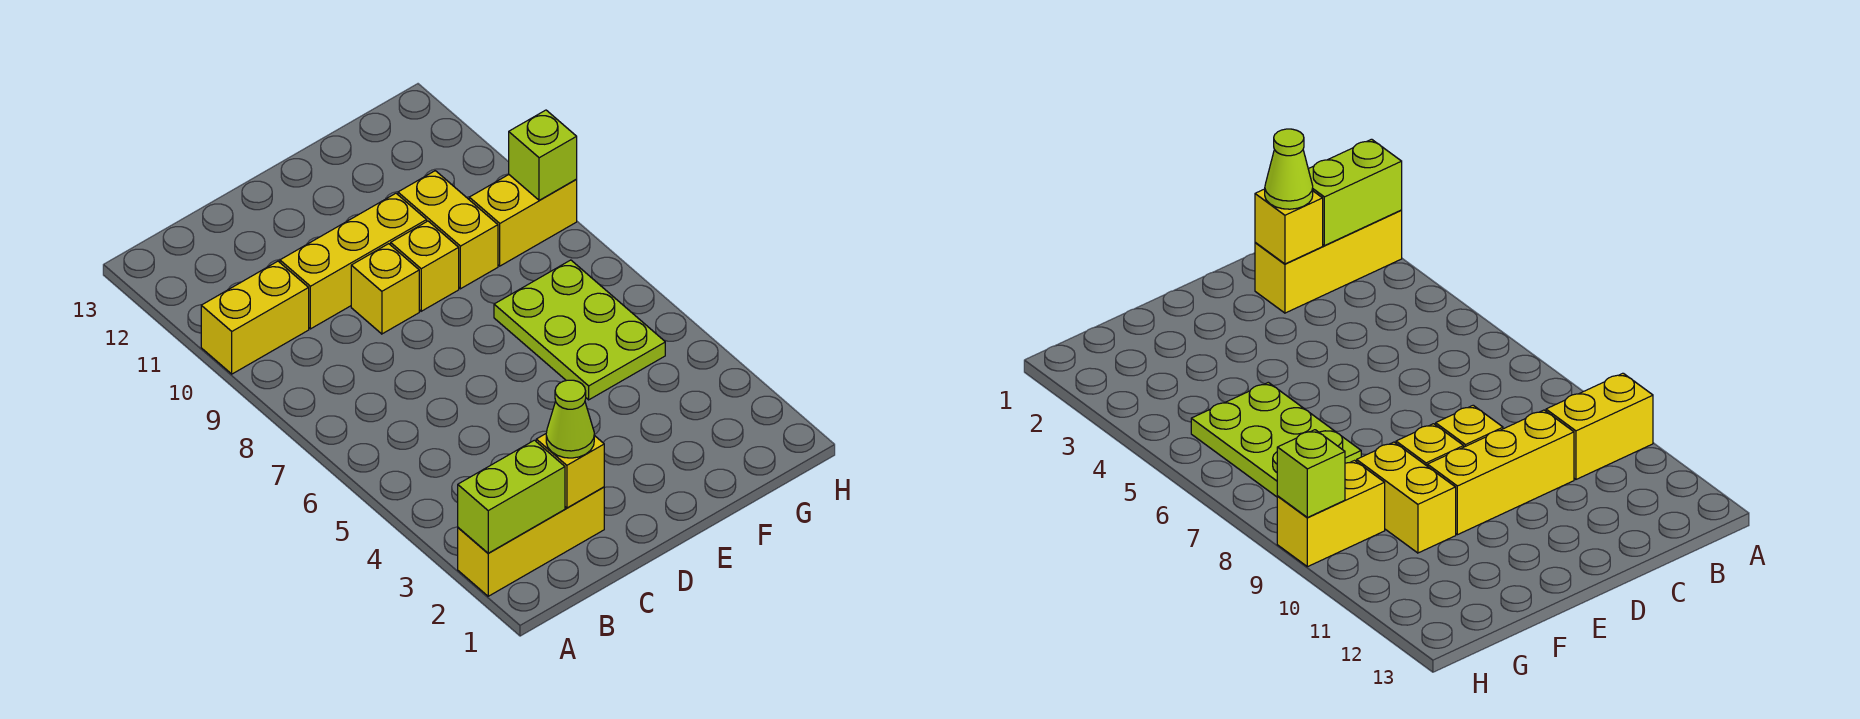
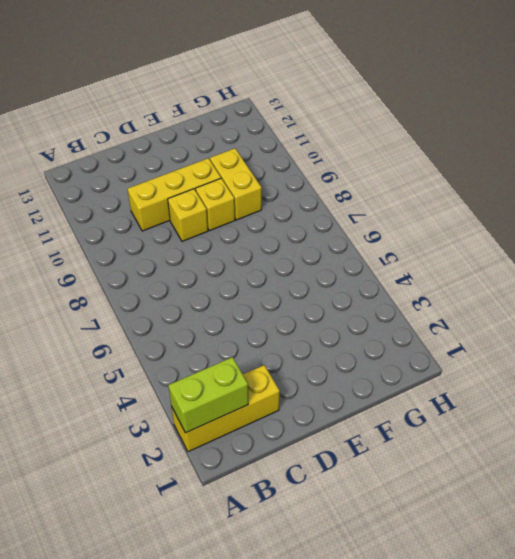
none -> yellow brick A10:B10 level 1
none -> lime plate F5:G7 level 1
none -> yellow brick G9:H9 level 1

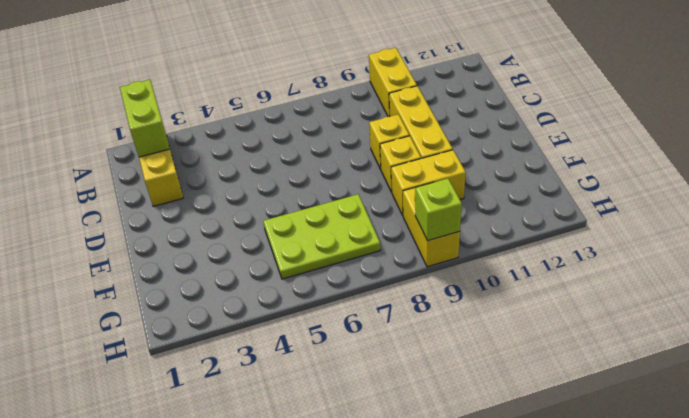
none -> yellow brick C2 level 2
none -> lime cone C2 level 3

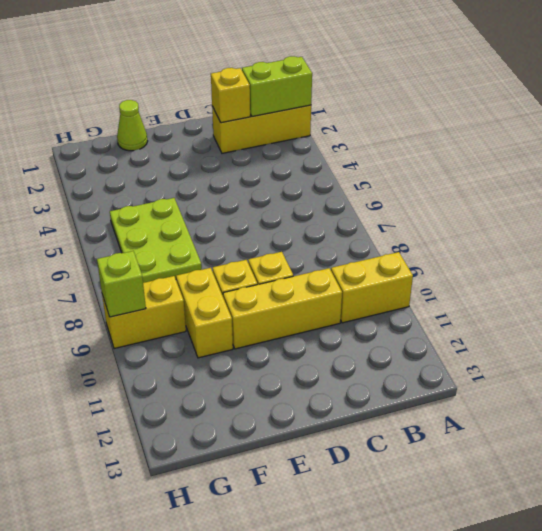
lime cone F1 level 1 -> lime cone C2 level 3

